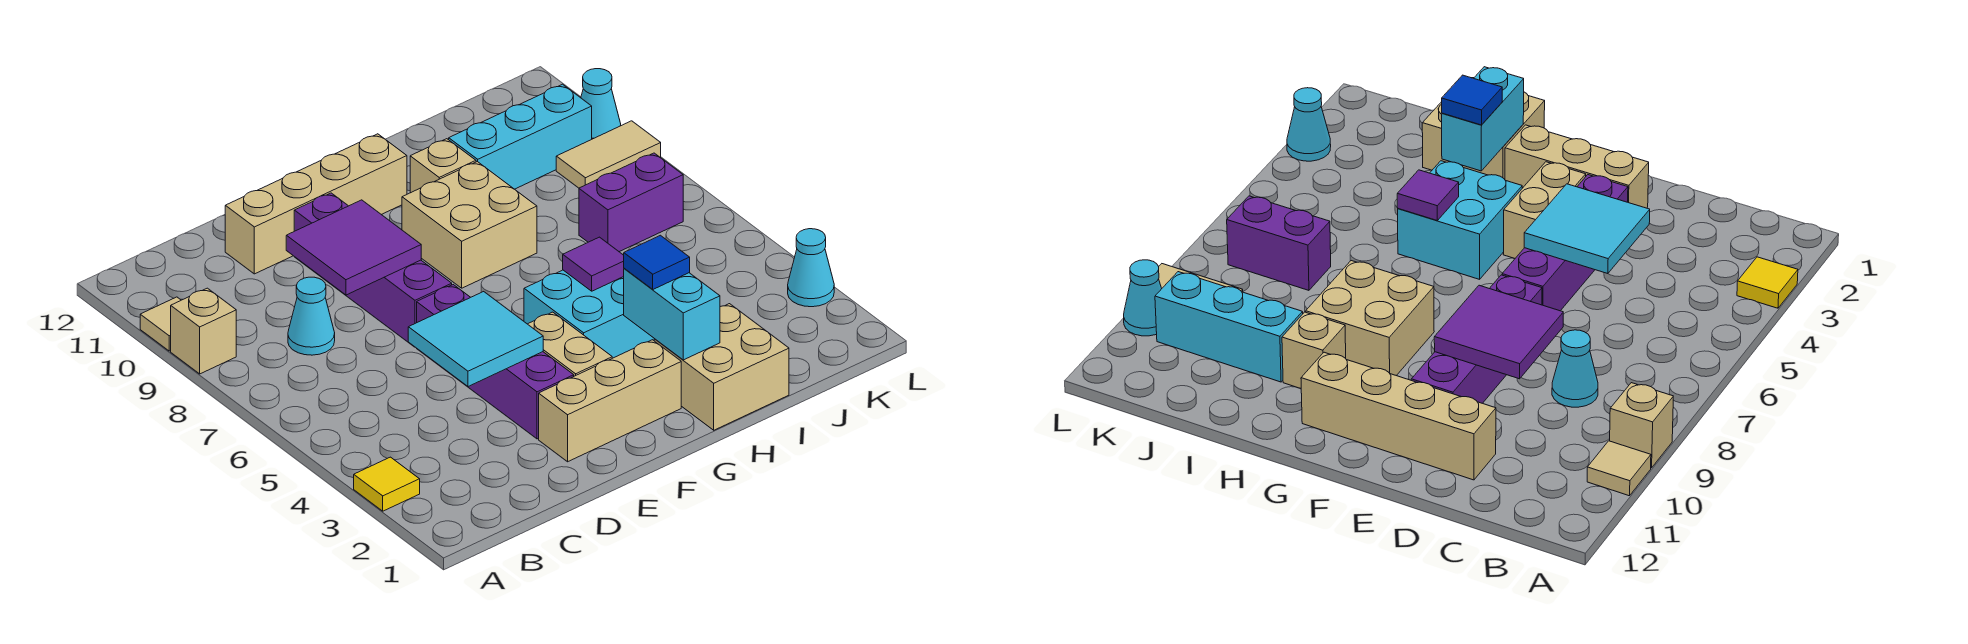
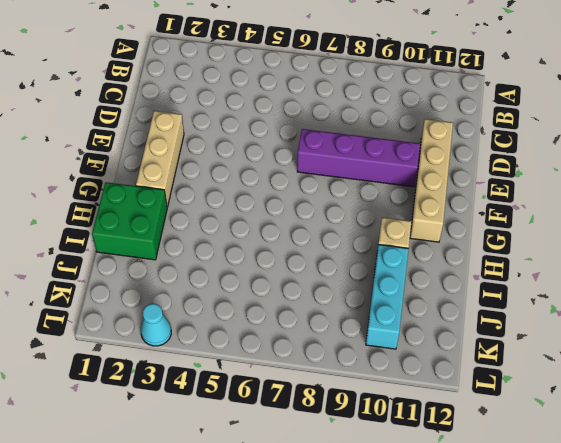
green brick H1:I2 level 1 -> tan brick H1:I2 level 1
none -> yellow tile A3 level 1
none -> tan brick A9 level 1
none -> tan tile A10 level 1

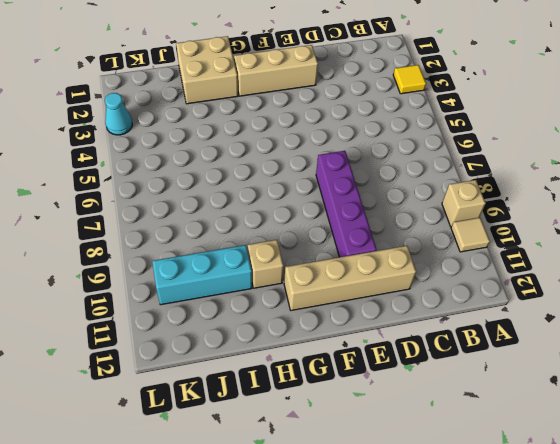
none -> cyan cone C8 level 1
none -> purple brick E3:E6 level 1
none -> tan brick F3:F4 level 1

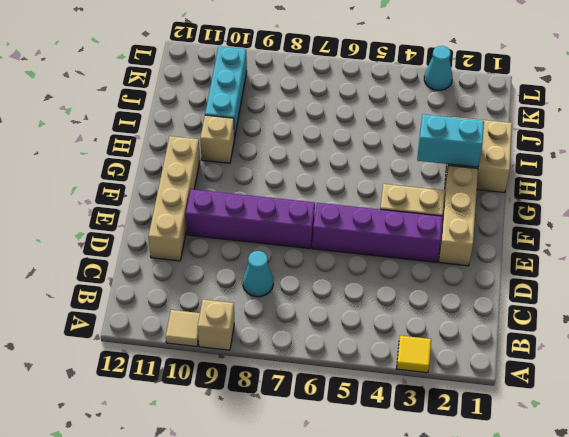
none -> cyan brick G4:H5 level 1
none -> tan brick G8:H9 level 1
none -> purple brick J7:K7 level 1

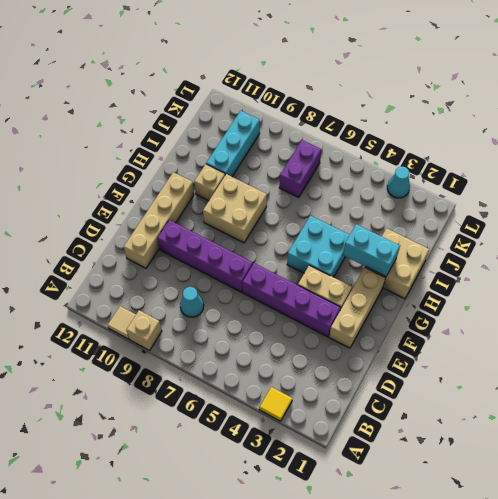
none -> tan tile K9:L9 level 1
none -> cyan cone L10 level 1
none -> cyan tile D4:E5 level 2

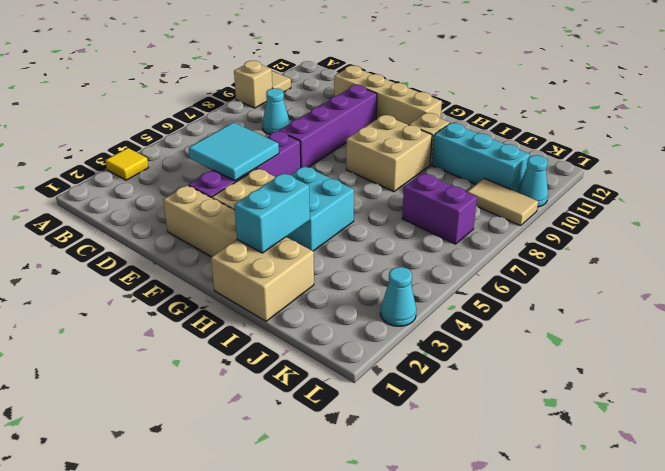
none -> purple tile D8:E9 level 2
none -> purple tile H5 level 2
none -> blue tile H3 level 3

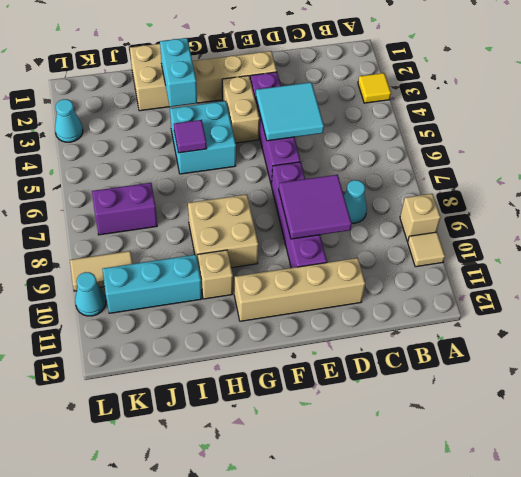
none -> blue tile H3 level 3

